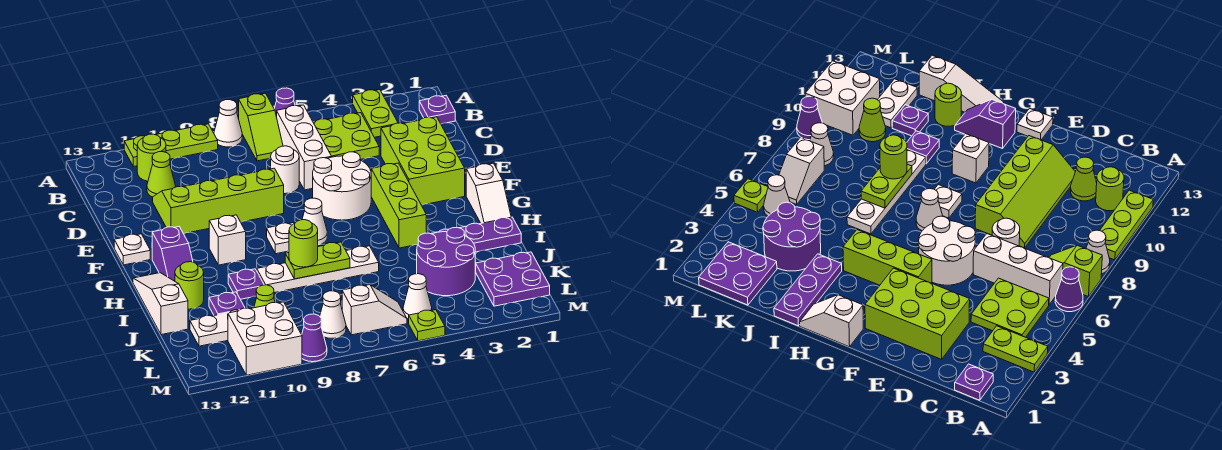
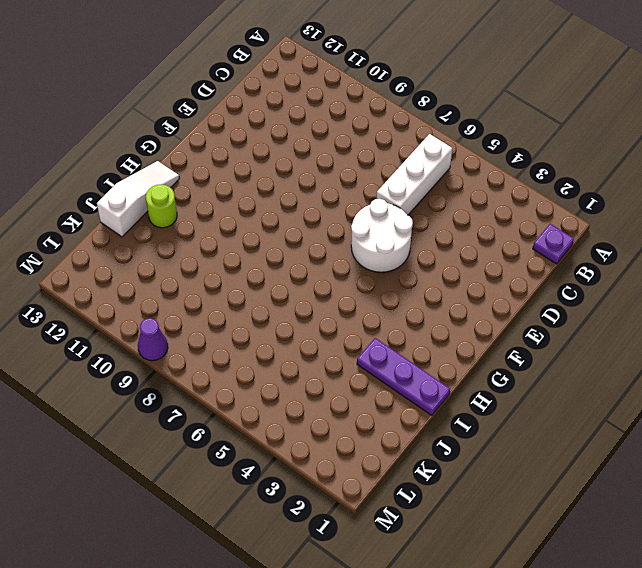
none -> lime plate A3:B3 level 1
none -> purple cone A6 level 1
none -> lime slope A7:B7 level 1 top A
none -> white cone A8 level 1

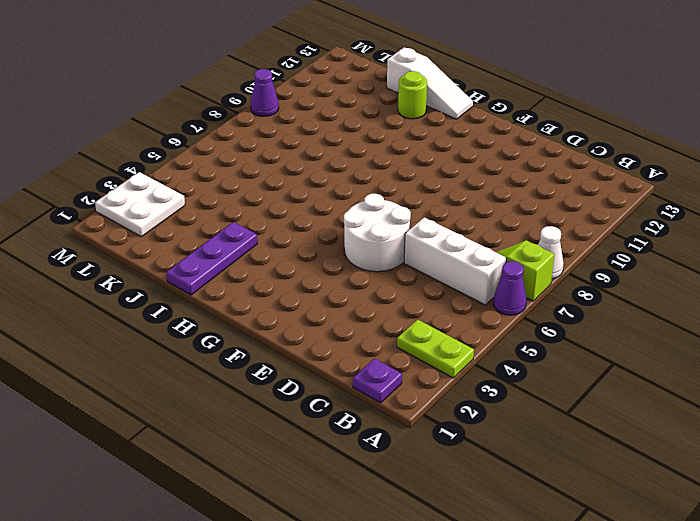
white plate L2:M3 level 1 -> purple plate K1:L2 level 1
none -> lime plate A9:A11 level 1
none -> lime plate B4:C5 level 1
none -> lime round brick B11 level 1
none -> lime cone C11 level 1

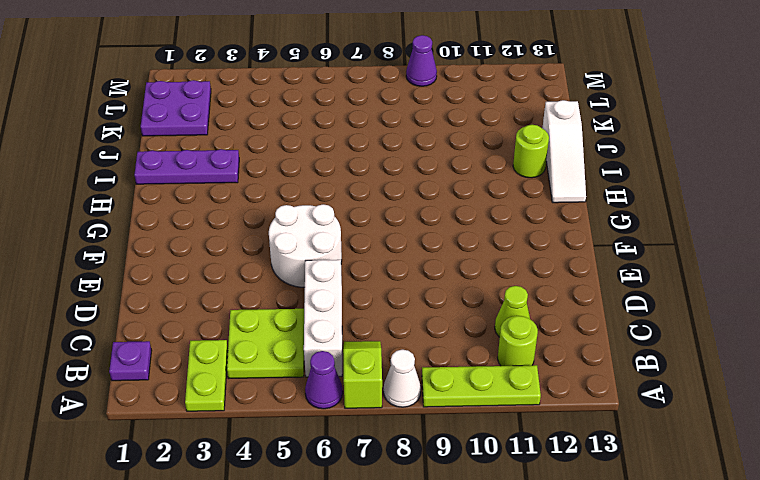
none -> lime brick D2:F3 level 1
none -> white round brick D7 level 1
none -> lime slope D8:E11 level 1 top E
none -> lime brick F4:H4 level 1

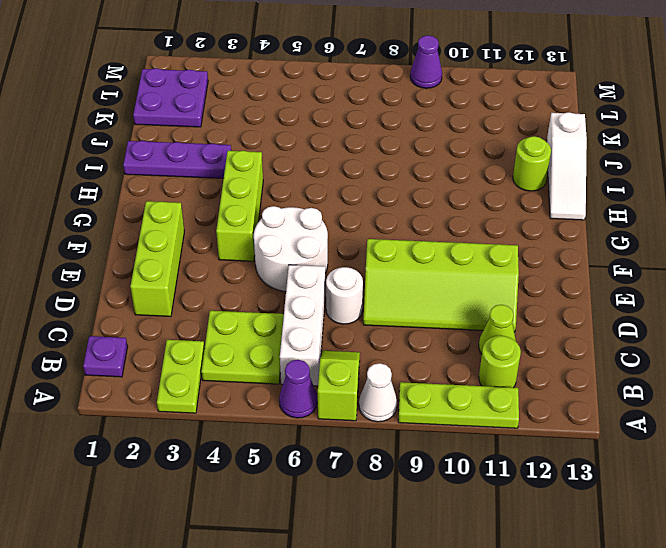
lime brick D2:F2 level 1 -> lime brick D2:F3 level 1
none -> white plate F13 level 1
none -> white slope G1:H1 level 1 top G
none -> white cone G7 level 1
none -> white plate G8 level 1

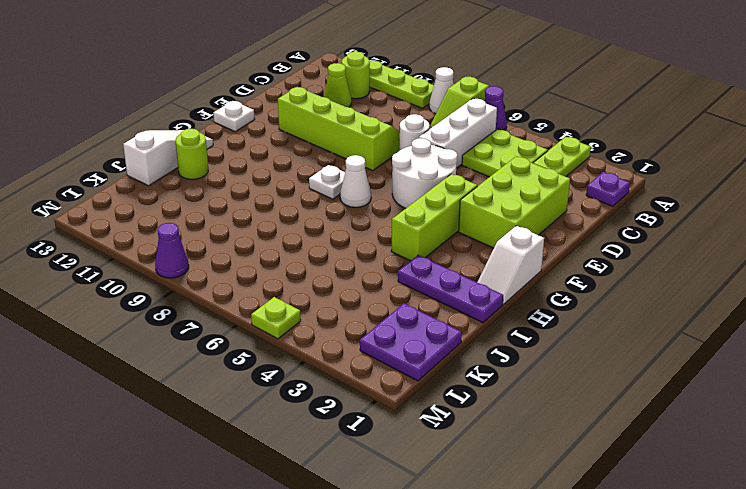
none -> white brick G10 level 1
none -> purple slope G12:H12 level 1 top G
none -> white plate I6:I9 level 1
none -> purple plate I10 level 1

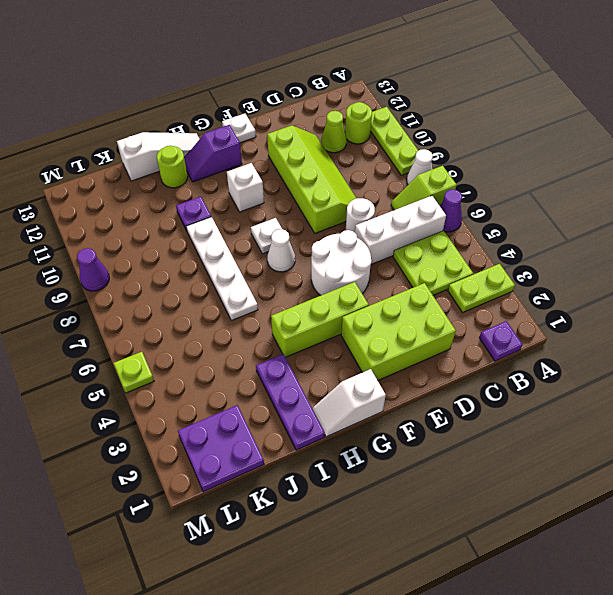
none -> purple round brick J3:K4 level 1
none -> purple plate J11 level 1
none -> lime cone K10 level 1
none -> white plate K11:K12 level 1

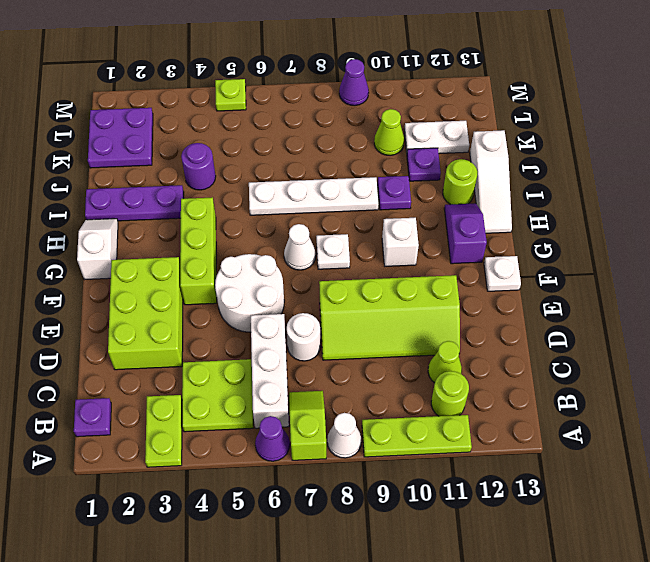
purple round brick J4 level 1 -> purple round brick J3:K4 level 1
none -> white cone L5 level 1
none -> white slope L6:L7 level 1 top 7
none -> white cone L8 level 1
none -> white brick L10:M11 level 1

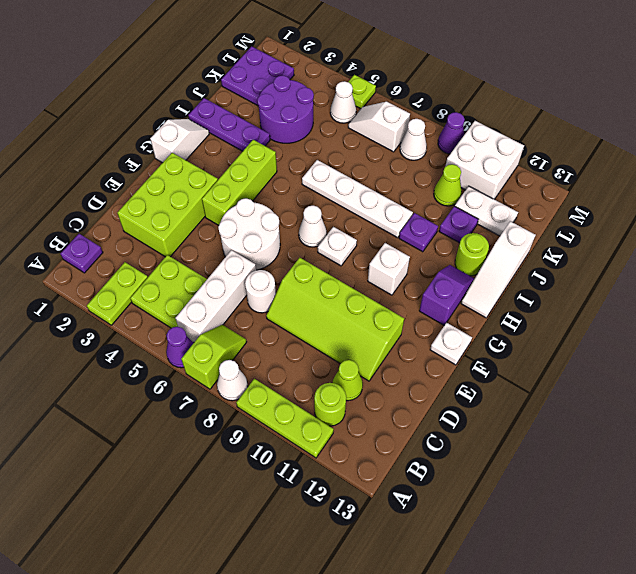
none -> lime plate I7:I8 level 2
none -> lime round brick I8 level 3

